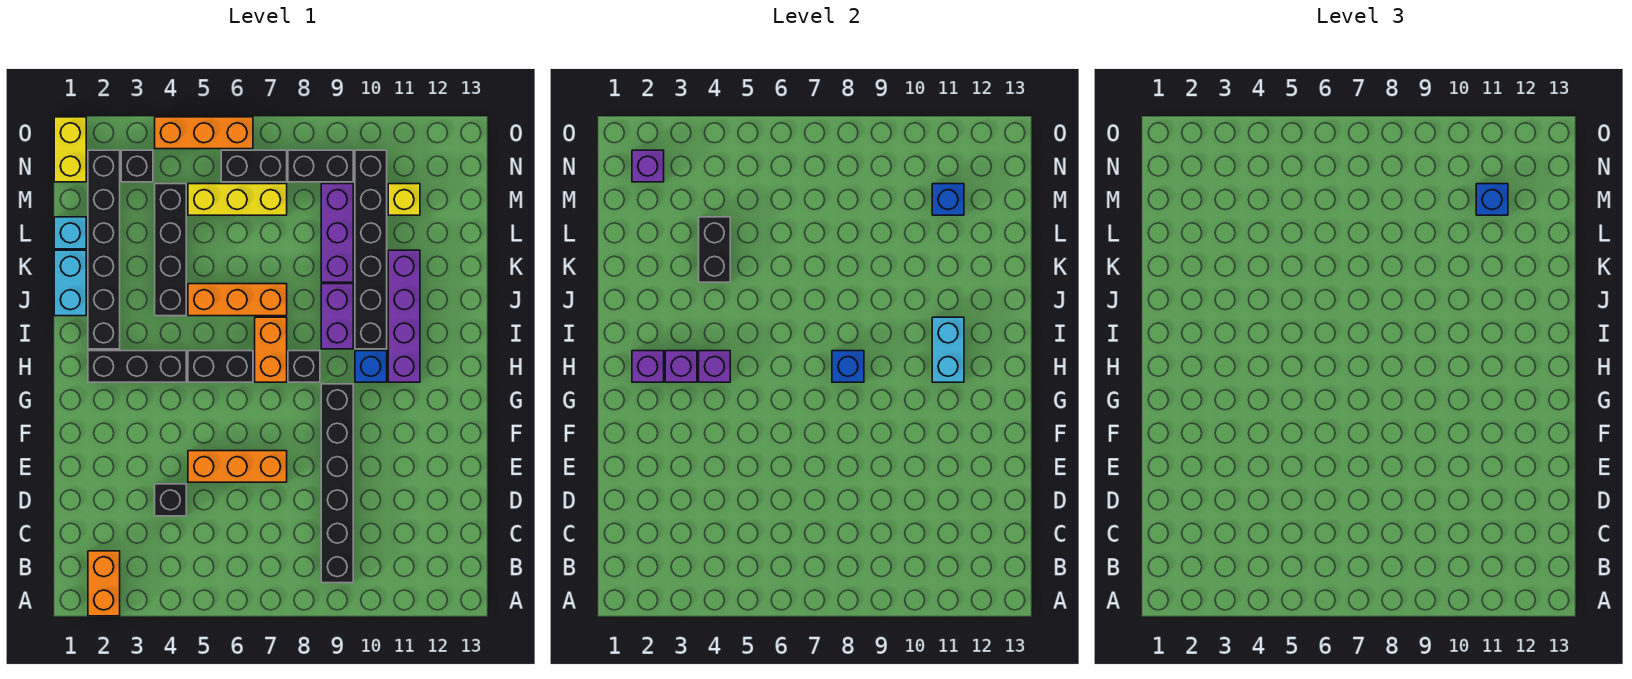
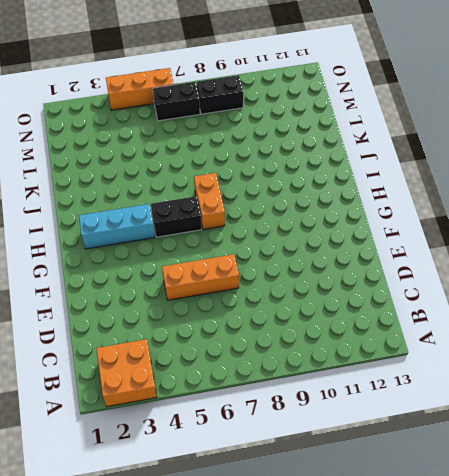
orange brick A2:B3 level 1 -> orange brick A2:B2 level 1
cyan brick H2:H4 level 1 -> black brick H2:H4 level 1
none -> black brick B9:G9 level 1
none -> black brick D4 level 1
none -> black brick H8 level 1
none -> blue brick H10 level 1

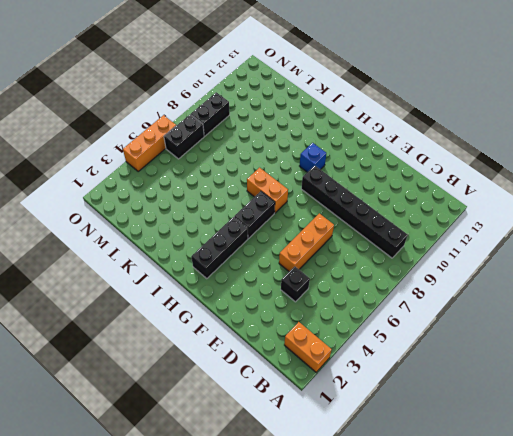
none -> black brick H8 level 1
none -> purple brick H11:K11 level 1
none -> black brick I2:N2 level 1
none -> purple brick I9:J9 level 1

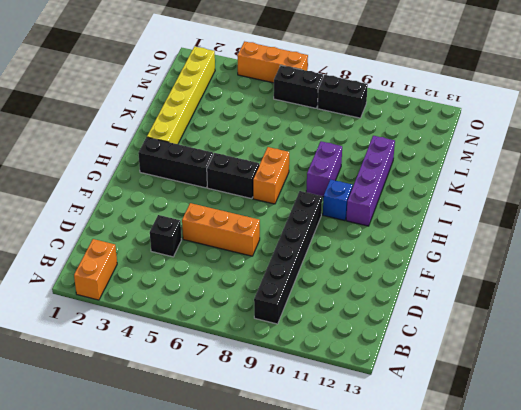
yellow brick I2:N2 level 1 -> black brick I2:N2 level 1
none -> black brick H8 level 1
none -> black brick I10:N10 level 1
none -> cyan brick J1:K1 level 1
none -> black brick J4:M4 level 1

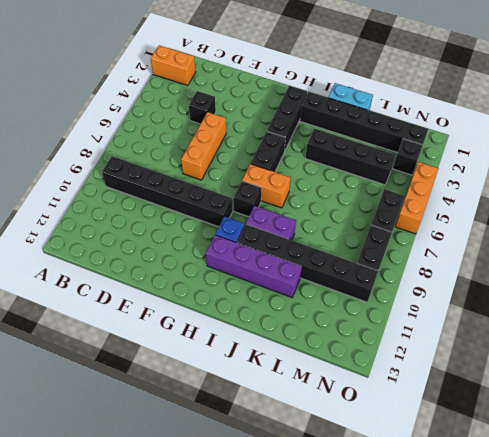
none -> orange brick J5:J7 level 1
none -> purple brick K9:M9 level 1
none -> cyan brick L1 level 1
none -> yellow brick M5:M7 level 1

